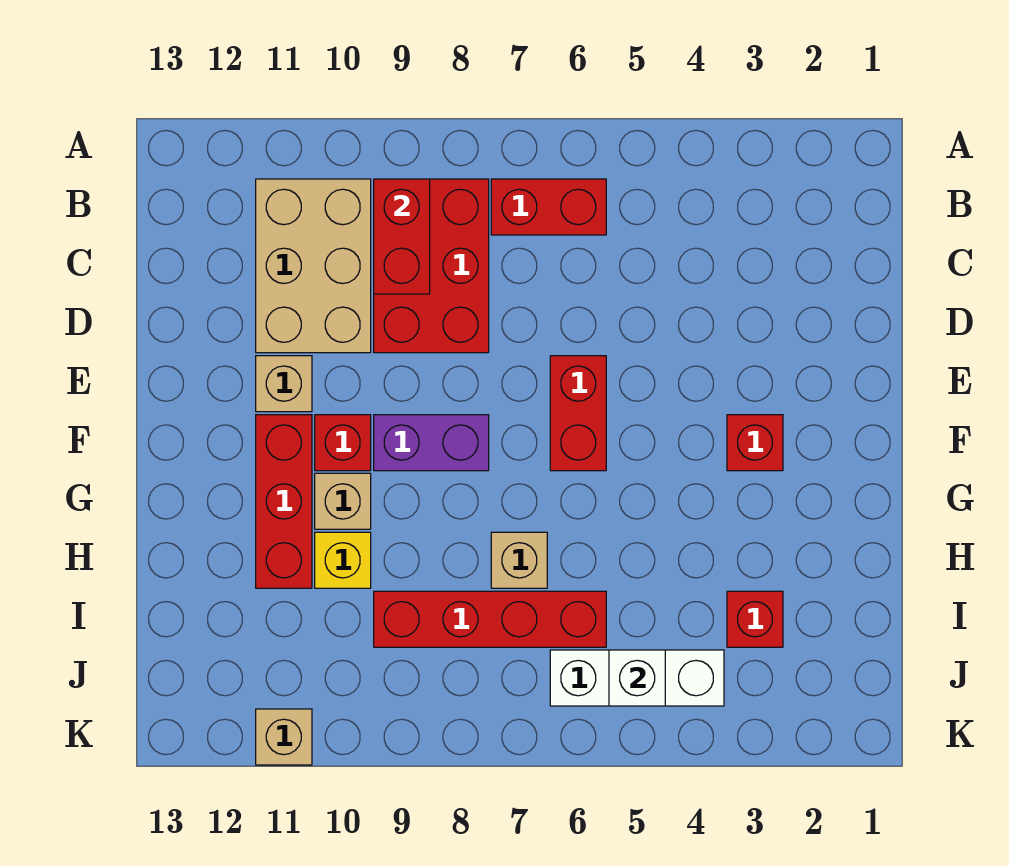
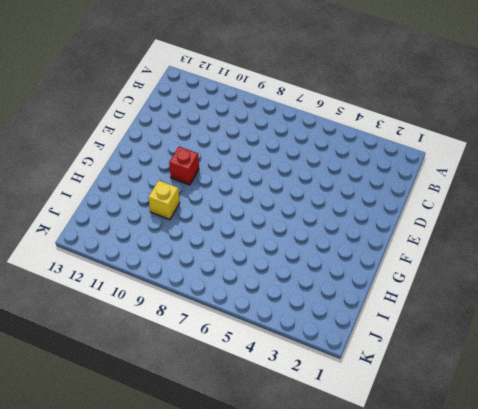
none -> red brick B6:B7 level 1
none -> red brick B8:D9 level 1
none -> tan brick B10:D11 level 1

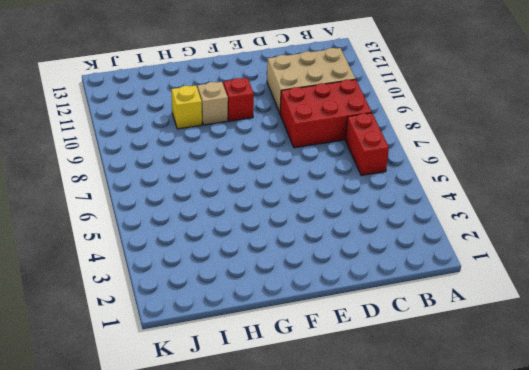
none -> red brick E6:F6 level 1
none -> tan brick E11 level 1
none -> red brick F3 level 1

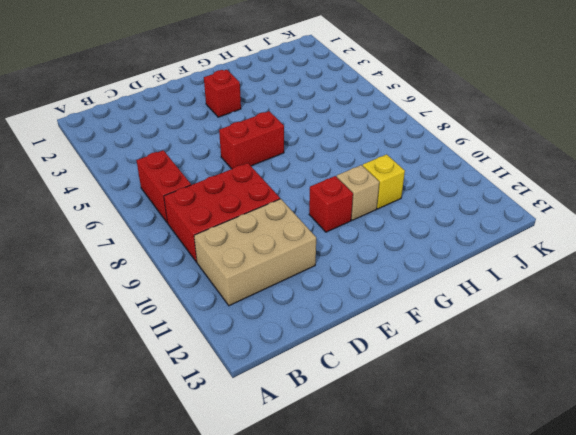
none -> tan brick E11 level 1
none -> purple brick F8:F9 level 1
none -> red brick F11:H11 level 1

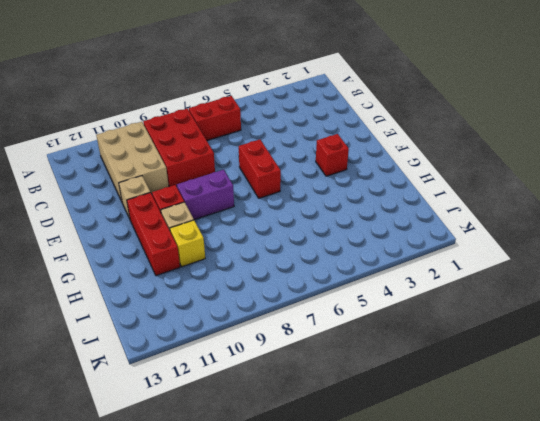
none -> tan brick H7 level 1
none -> red brick I3 level 1
none -> red brick I6:I9 level 1

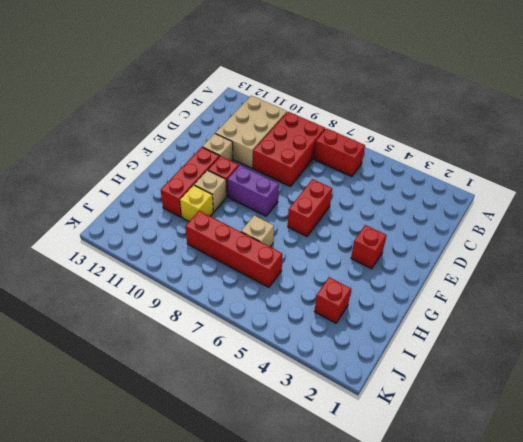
none -> white brick J4:J6 level 1
none -> tan brick K11 level 1
none -> red brick B9:C9 level 2

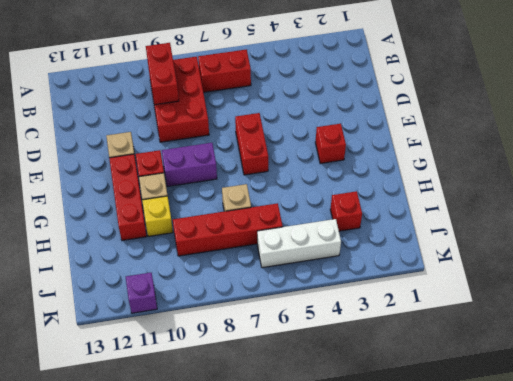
purple brick K11 level 1 -> tan brick K11 level 1
none -> tan brick B10:D11 level 1
none -> white brick J5 level 2

